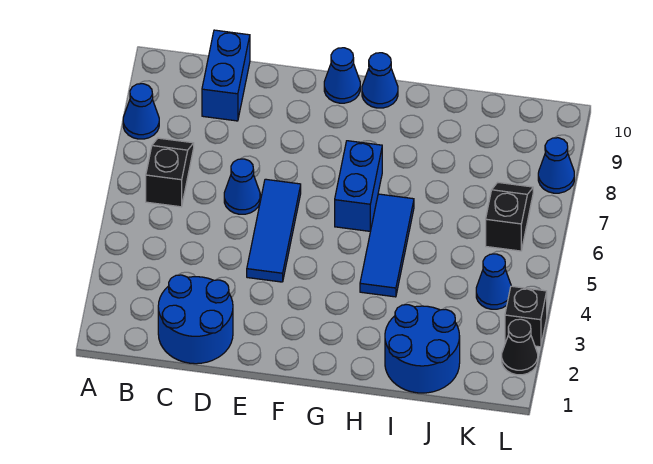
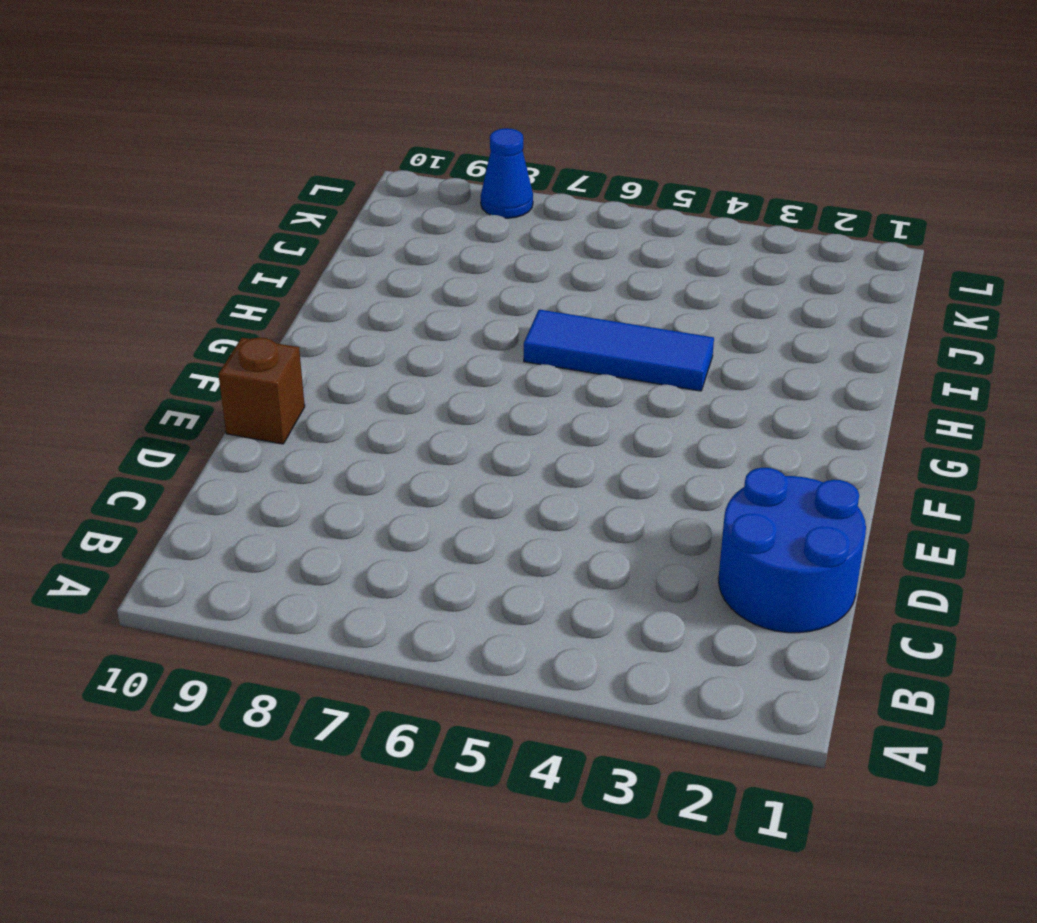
brown brick E10 level 1 -> none
none -> blue cone A8 level 1
none -> black slope B6:B7 level 1 top 6
none -> blue brick C9:C10 level 1

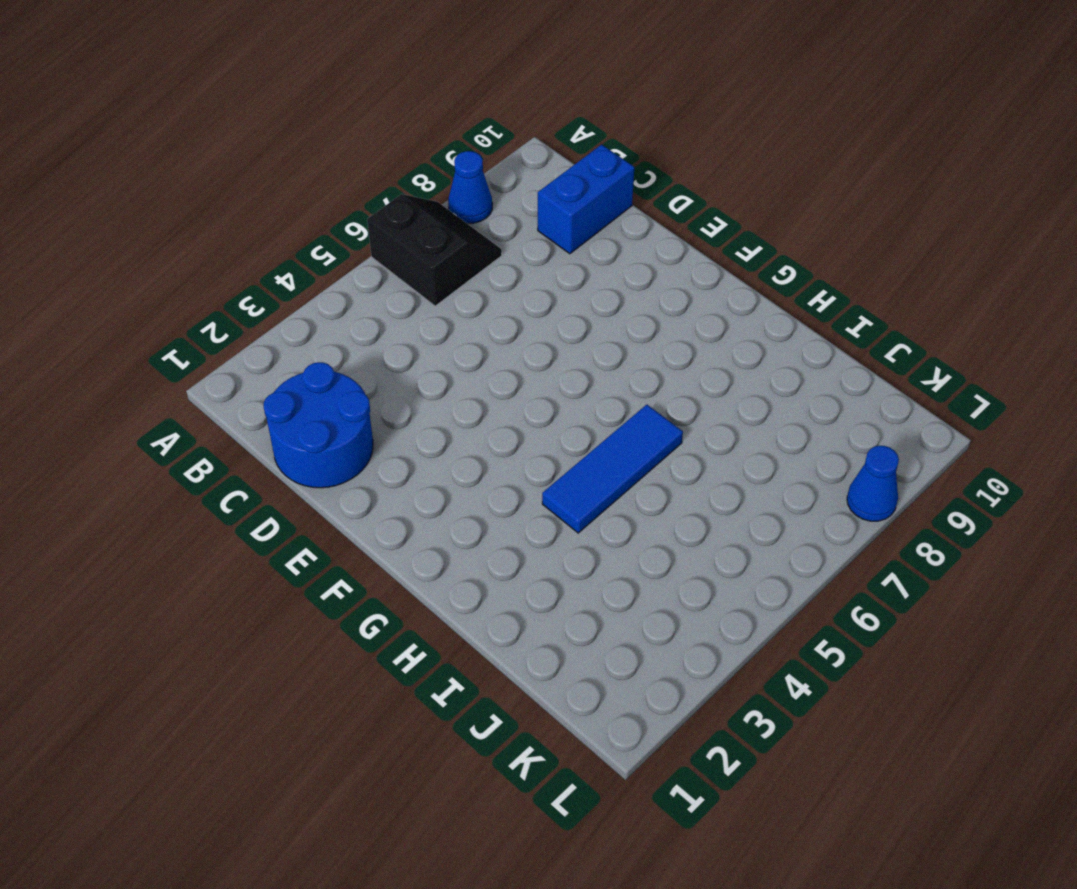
black slope A6:B7 level 1 top 6 -> black slope B6:B7 level 1 top 6
none -> blue cone D6 level 1
none -> blue tile E4:E6 level 1
none -> blue cone F10 level 1

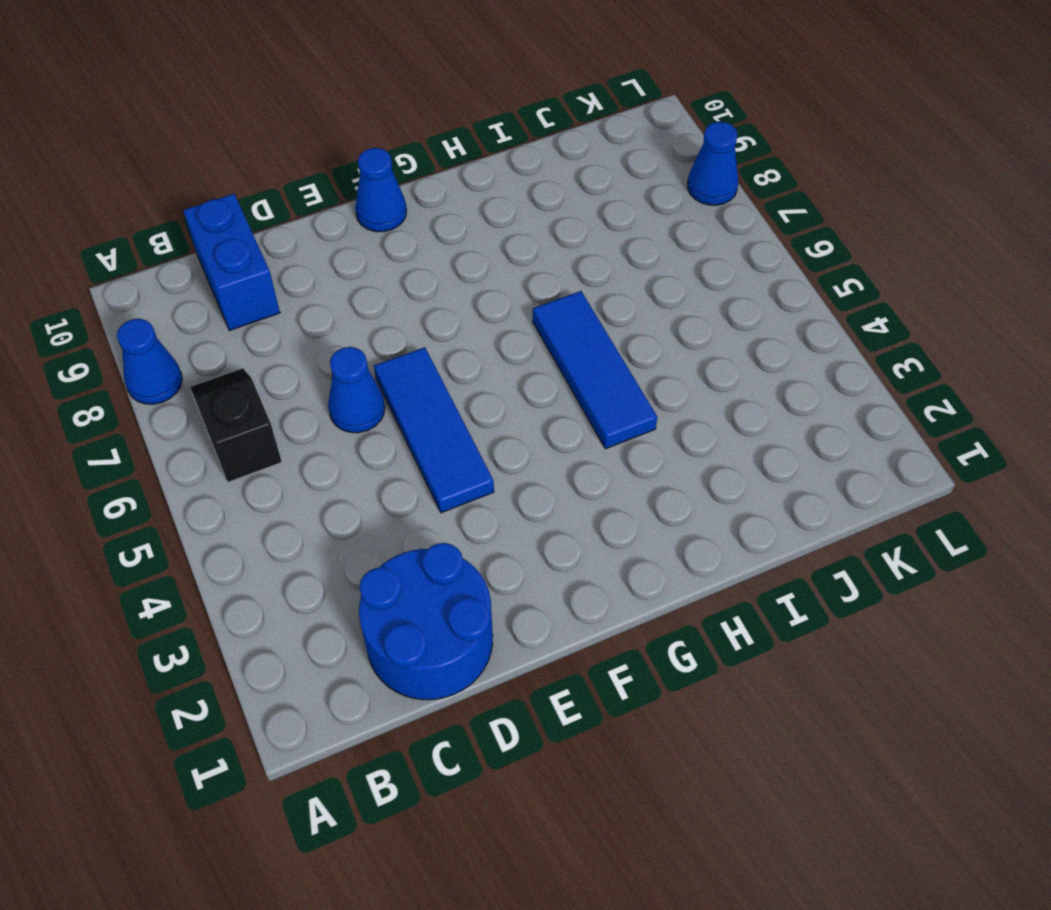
none -> blue brick G6:G7 level 1
none -> blue cone G10 level 1
none -> blue round brick I1:J2 level 1

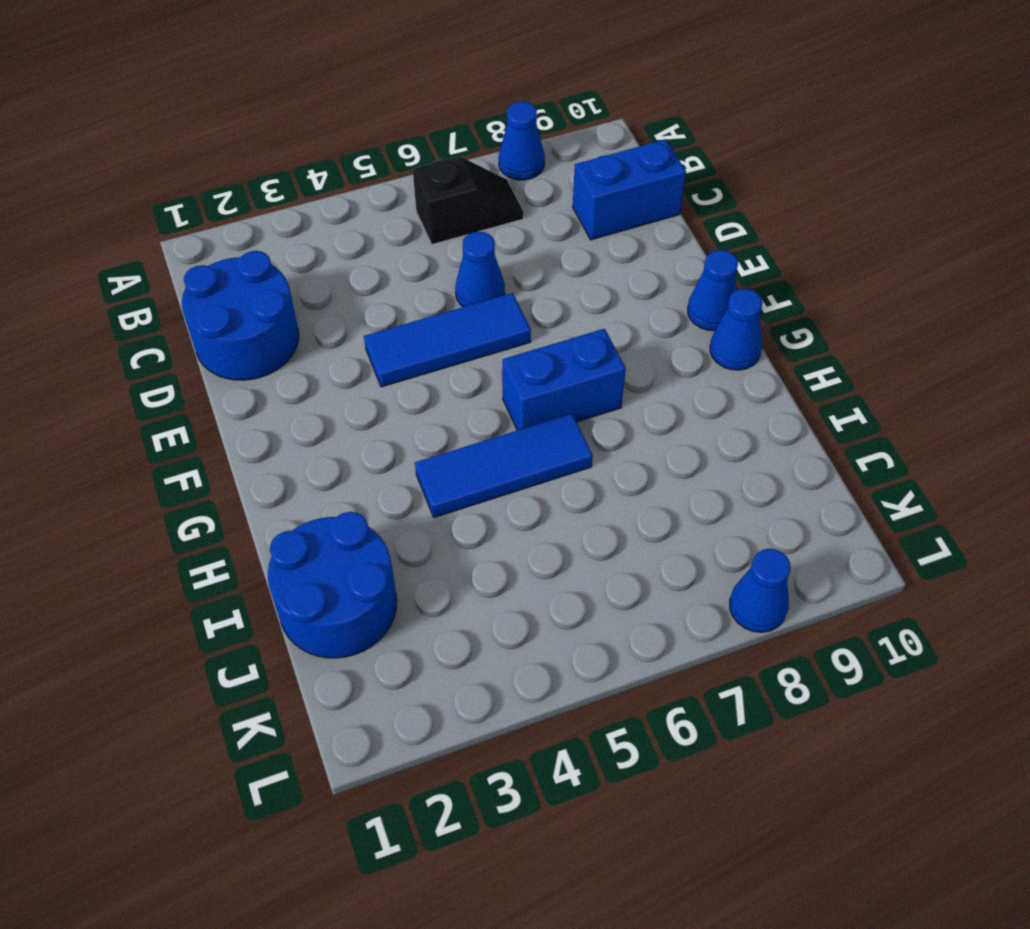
none -> blue cone K4 level 1
none -> black slope K6:K7 level 1 top 6
none -> black cone L2 level 1

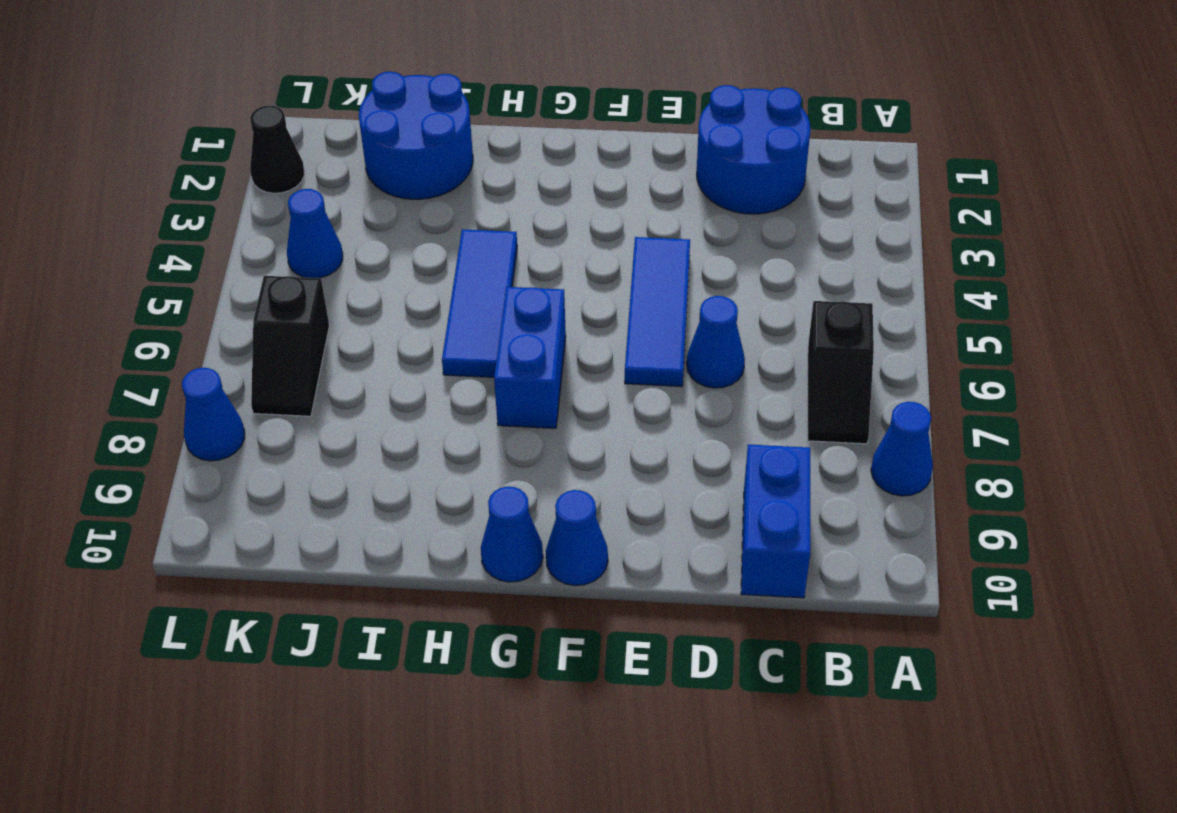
none -> black brick L3 level 1

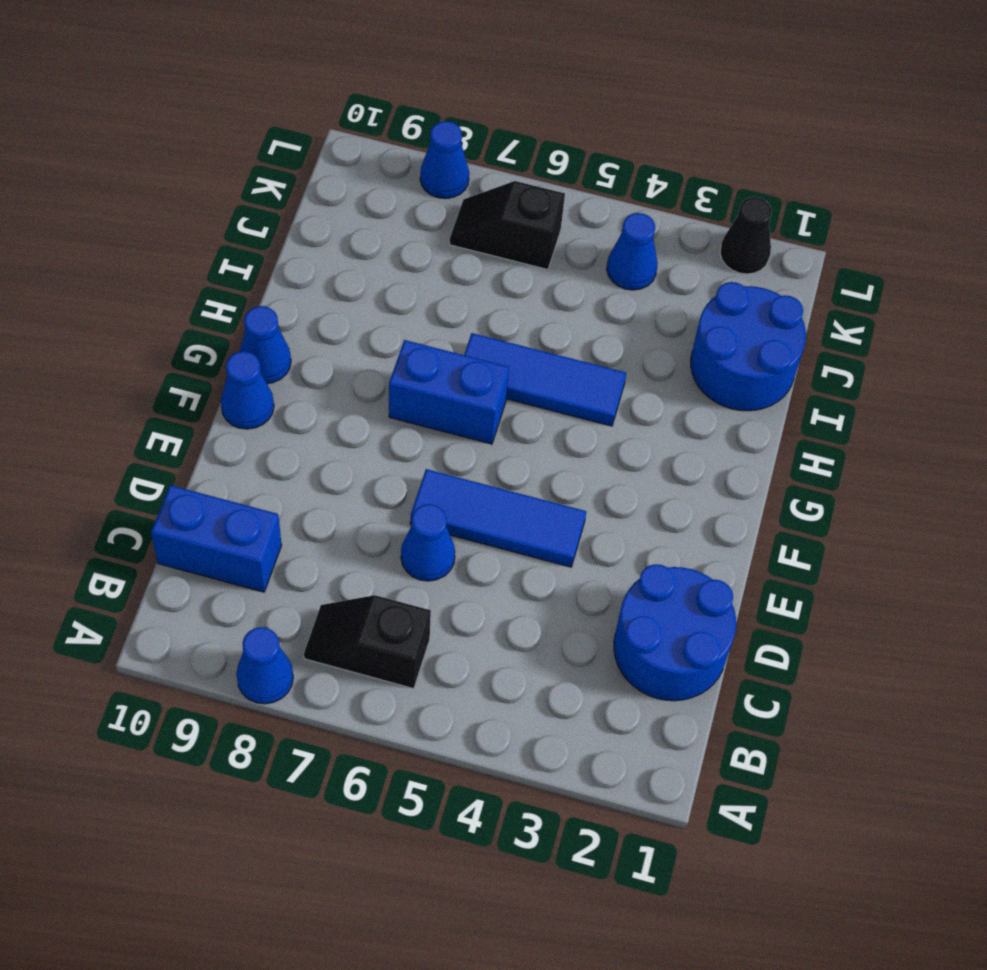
none -> black brick L3 level 1

